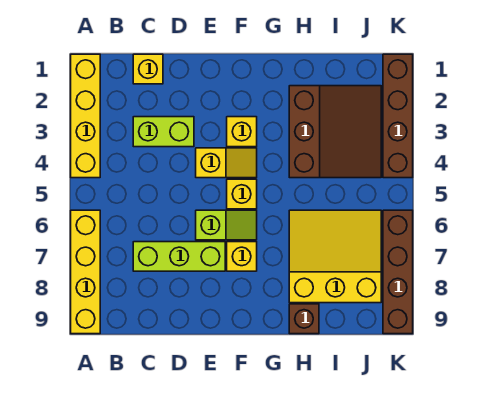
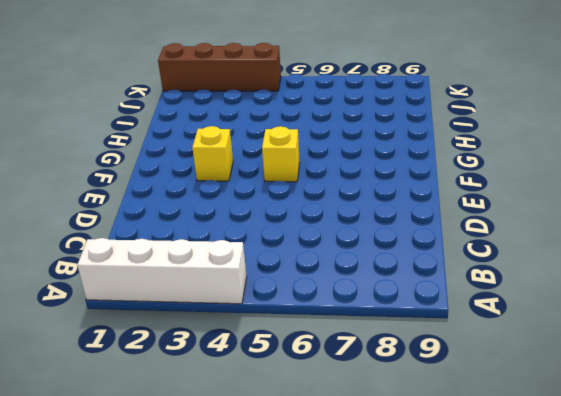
white brick A1:A4 level 1 -> yellow brick A1:A4 level 1
none -> yellow brick A6:A9 level 1
none -> yellow brick C1 level 1
none -> lime brick C3:D3 level 1

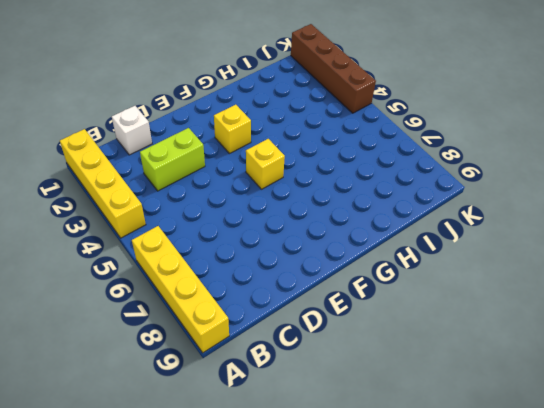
white brick C1 level 1 -> yellow brick C1 level 1
none -> lime brick C7:E7 level 1
none -> yellow slope E4:F4 level 1 top E
none -> lime slope E6:F6 level 1 top E

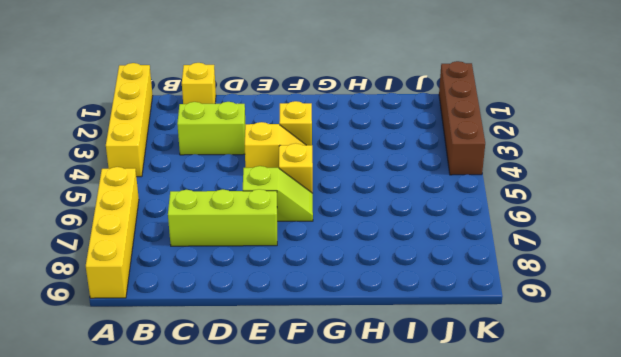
none -> yellow brick F7 level 1
none -> brown slope H2:J4 level 1 top H
none -> yellow slope H6:J8 level 1 top 8

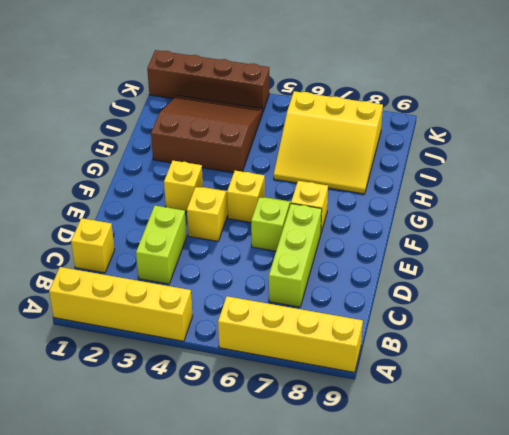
yellow slope H6:J8 level 1 top J -> yellow slope H6:J8 level 1 top 8
none -> brown brick H9 level 1
none -> brown brick K6:K9 level 1

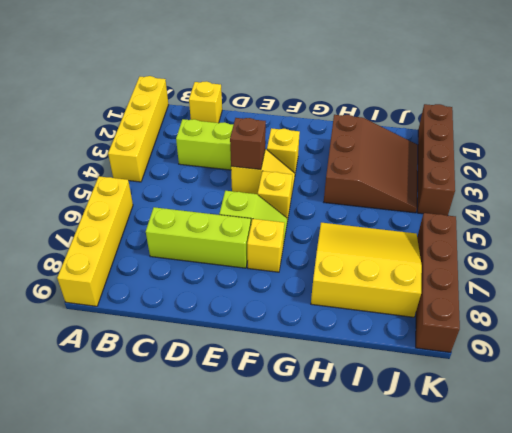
brown brick E4 level 2 -> brown brick H9 level 1

